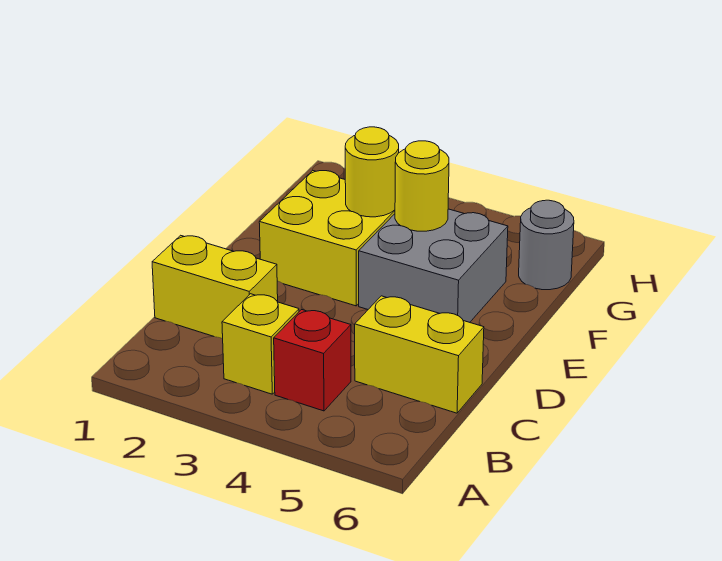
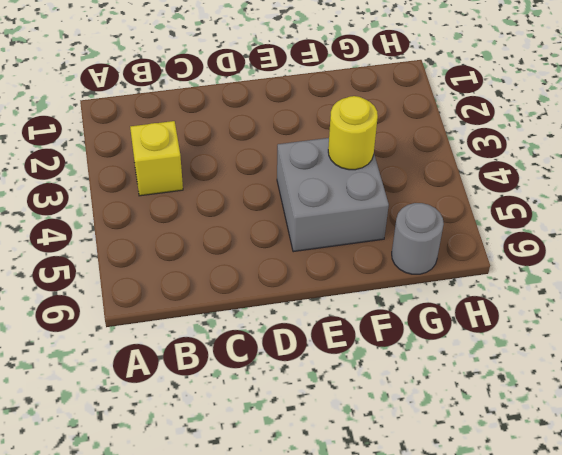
none -> red brick B4 level 1
none -> yellow brick C1:C2 level 1

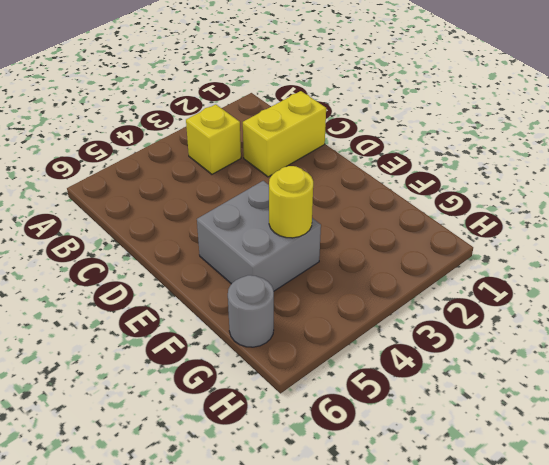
none -> red brick B4 level 1
none -> yellow brick C5:C6 level 1

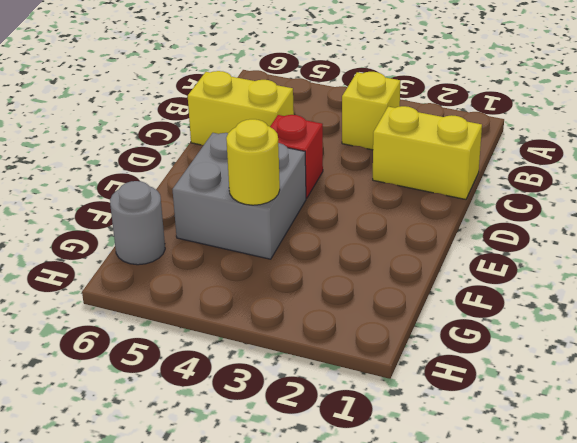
red brick D4 level 1 -> red brick B4 level 1
none -> yellow brick E2:F3 level 1
none -> yellow round brick F3 level 2

